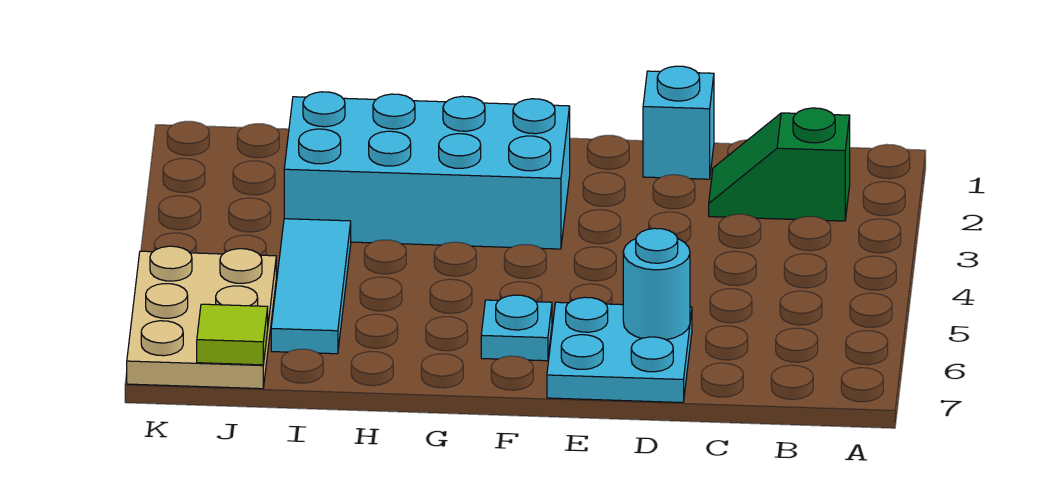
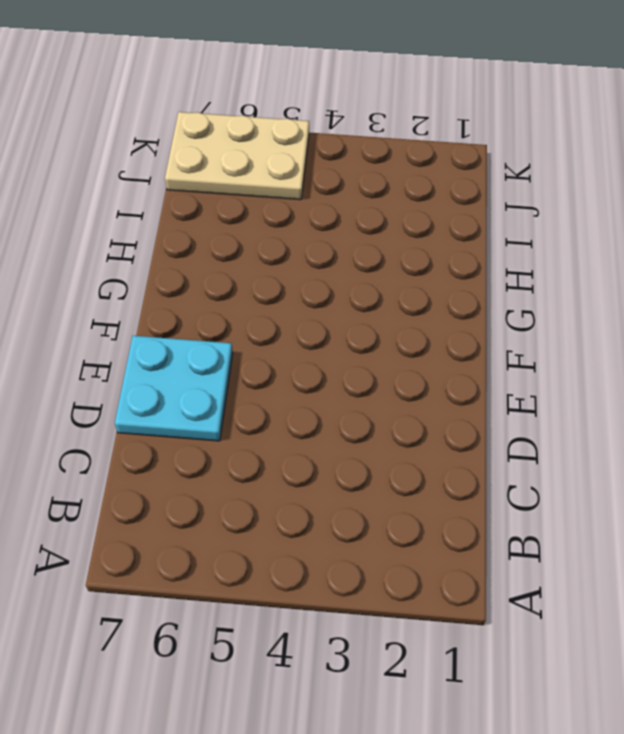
none -> green slope B2:C2 level 1 top B
none -> cyan brick D1 level 1

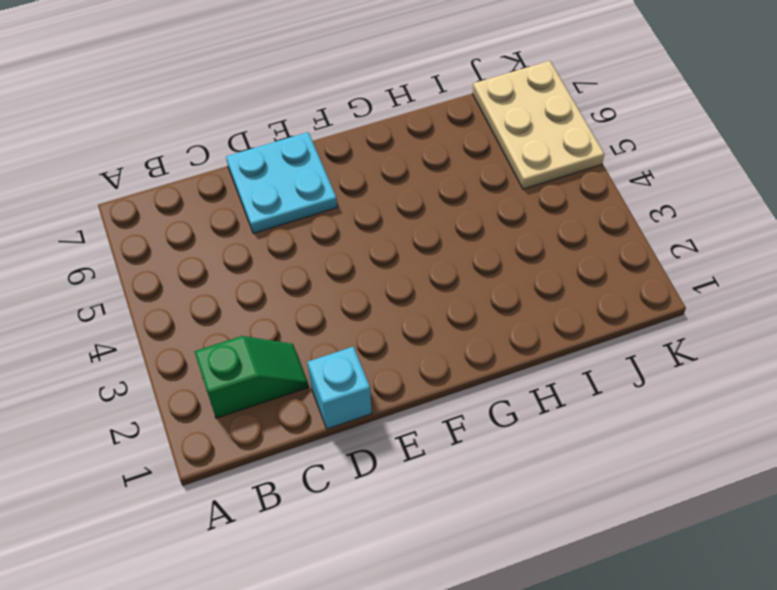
none -> cyan brick F2:I3 level 1
none -> cyan plate F6 level 1

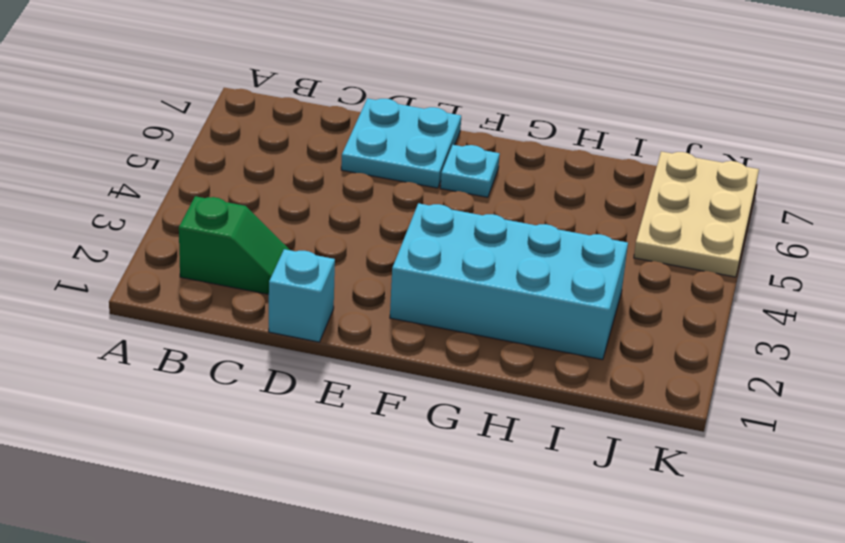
none -> cyan tile I4:I6 level 1
none -> cyan round brick D6 level 2

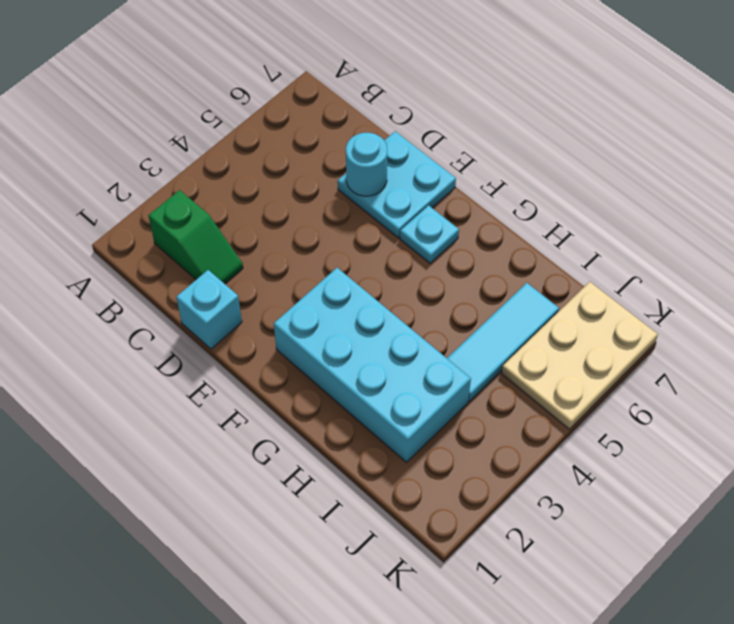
none -> lime tile J7 level 2

